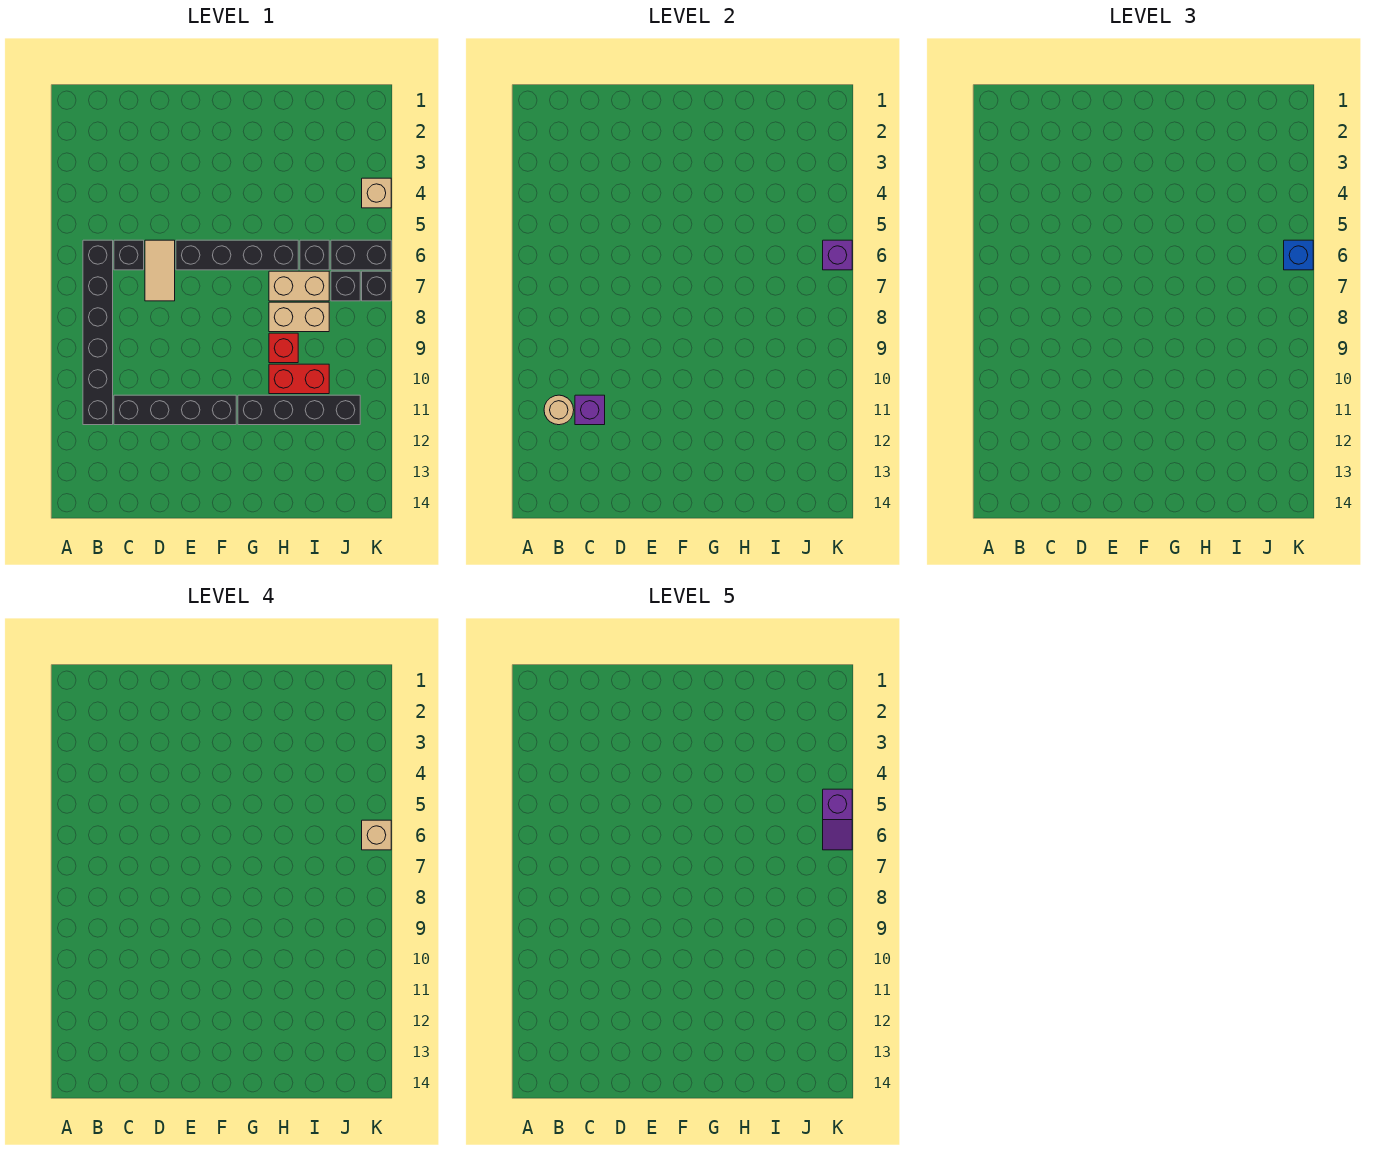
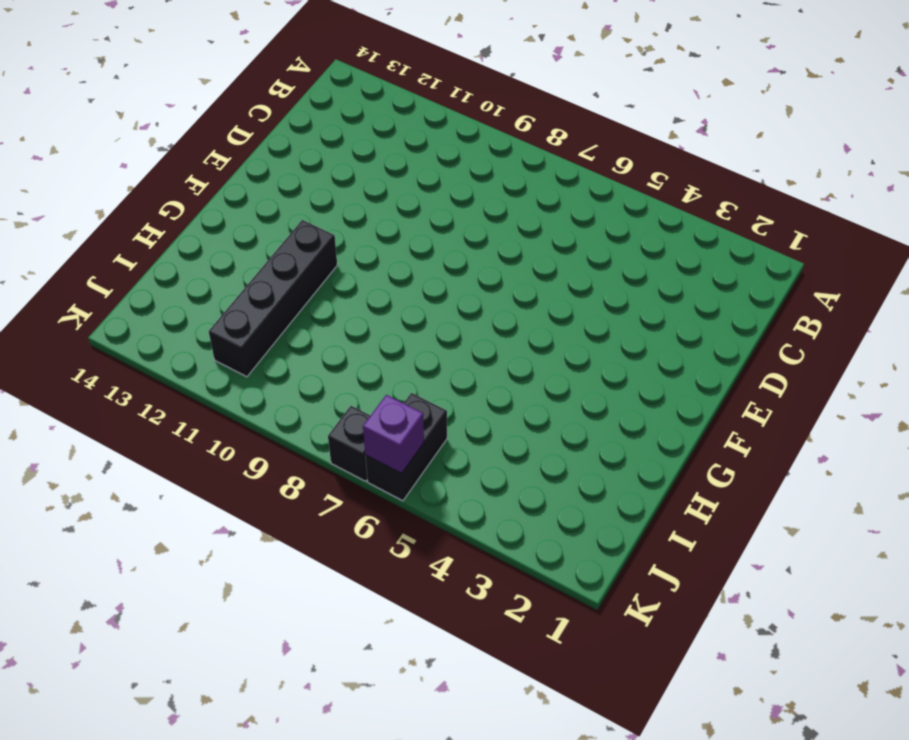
none -> black brick B6:B11 level 1
none -> black brick C6 level 1
none -> black brick C11:F11 level 1

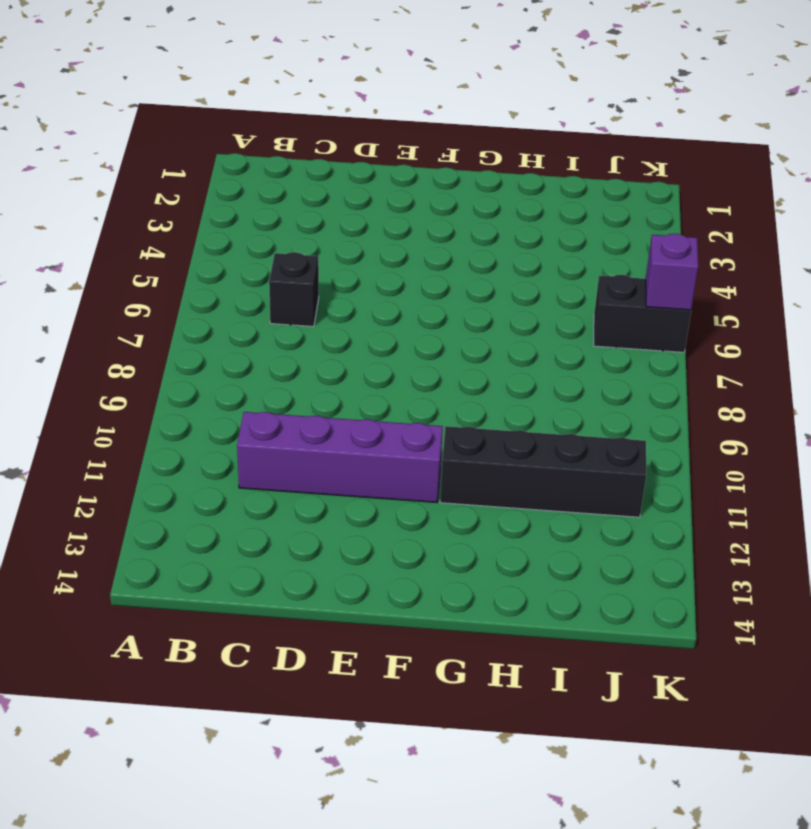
purple brick C11:F11 level 1 -> black brick C11:F11 level 1
none -> black brick B6:B11 level 1
none -> tan tile D6:D7 level 1
none -> black brick E6:H6 level 1

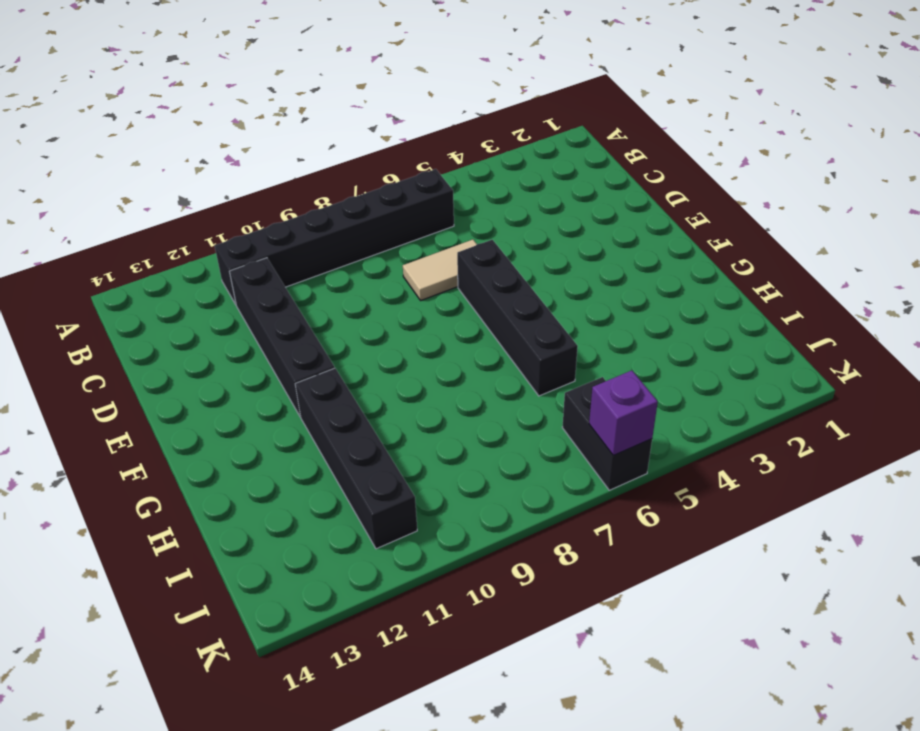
none -> black brick C6 level 1
none -> tan brick H7:I7 level 1
none -> tan brick H8:I8 level 1

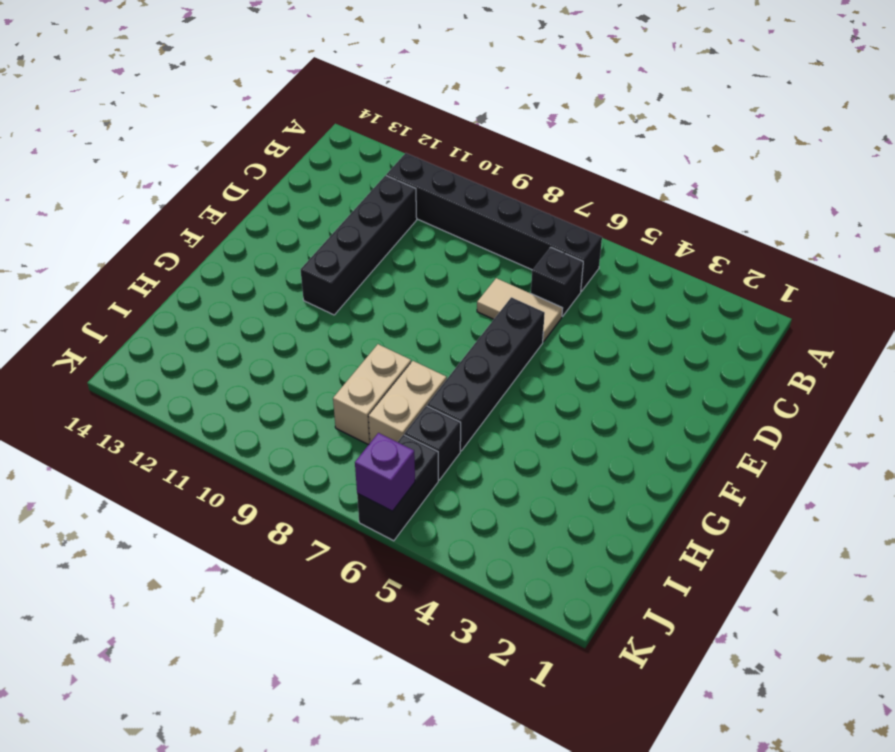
none -> black brick G11:J11 level 1
none -> red brick H9 level 1
none -> red brick H10:I10 level 1

